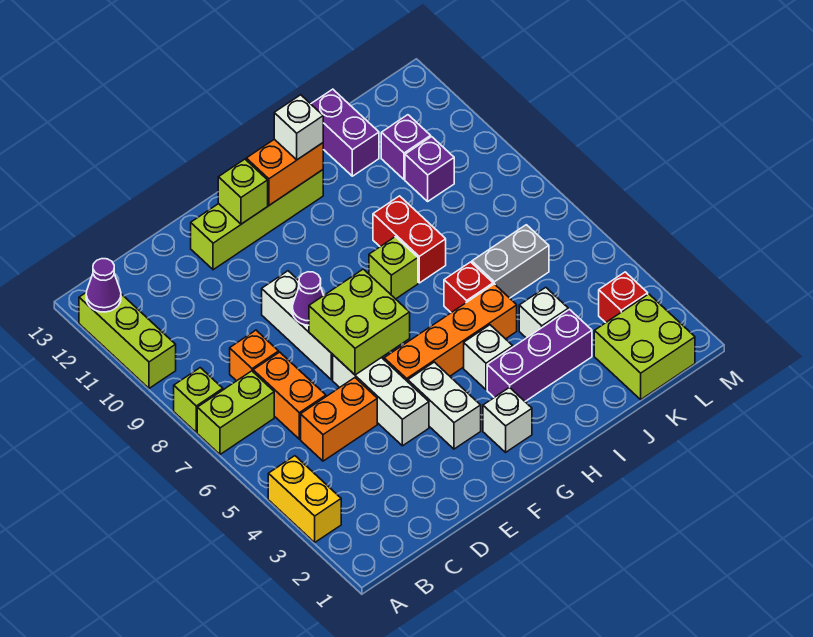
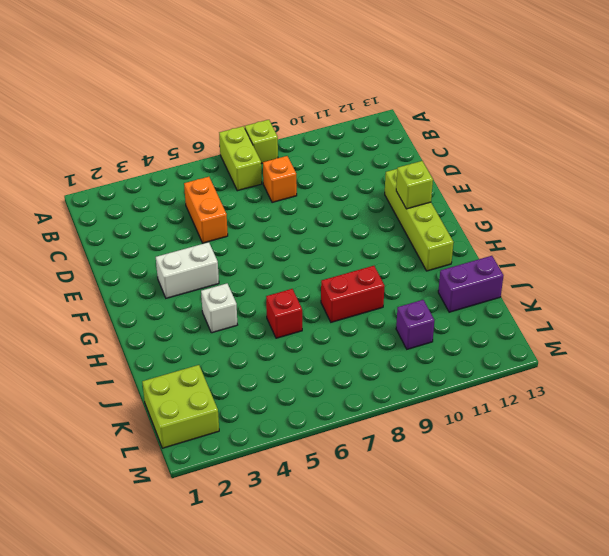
none -> yellow brick A3:A4 level 1
none -> lime brick A10:A12 level 1
none -> orange brick C6:C7 level 1
none -> white brick E4:E6 level 1

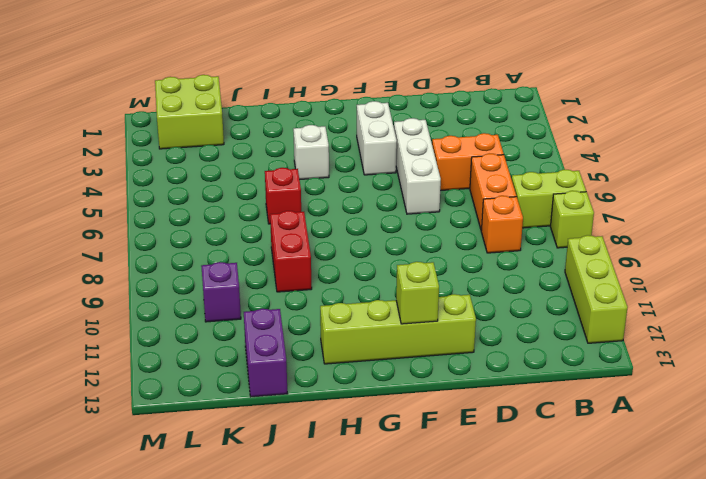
none -> yellow brick A3:A4 level 1
none -> white brick E7:E9 level 1
none -> orange brick F5:I5 level 1
none -> white brick G2 level 1

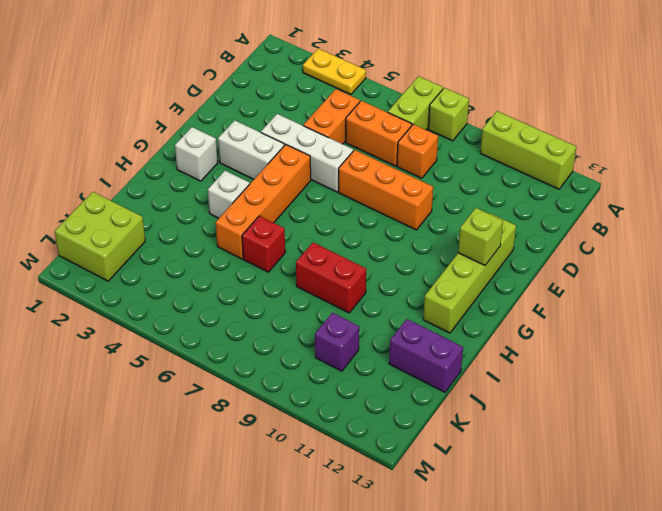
yellow plate A3:A4 level 1 -> yellow brick A3:A4 level 1
orange brick E7:E9 level 1 -> white brick E7:E9 level 1
none -> purple brick H3:J3 level 1
none -> lime brick H8 level 1
none -> white brick J4 level 1
none -> grey brick J6:K6 level 1

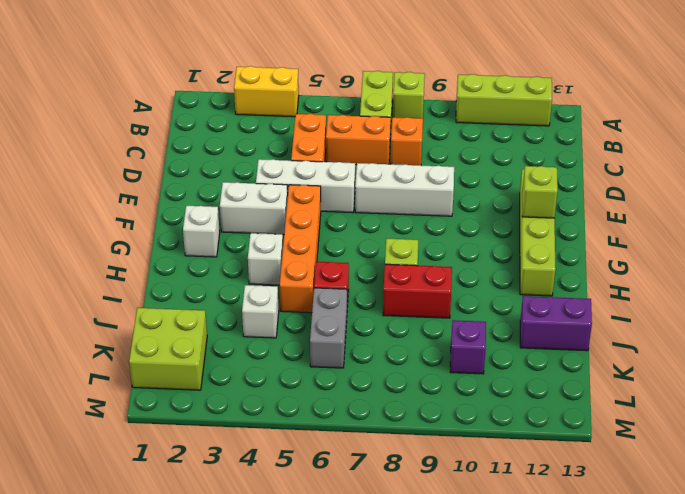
none -> purple brick H3:J3 level 1
none -> purple brick K11 level 1
none -> red brick L3 level 1
none -> purple cone A12 level 2

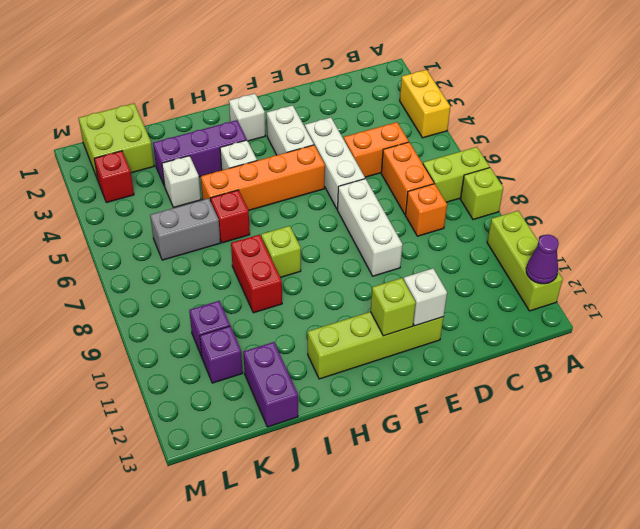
white brick E12 level 2 -> white brick H12 level 3
none -> lime brick E6:F7 level 2
none -> purple cone E8 level 2
none -> orange brick G12:H12 level 2

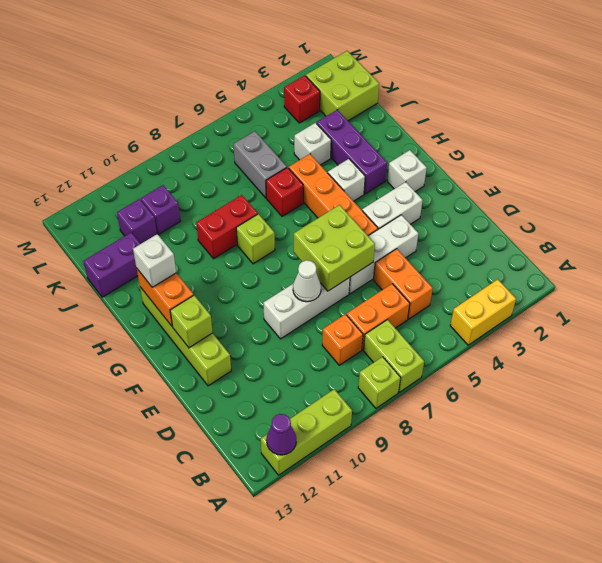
white cone E8 level 2 -> purple cone E8 level 2

